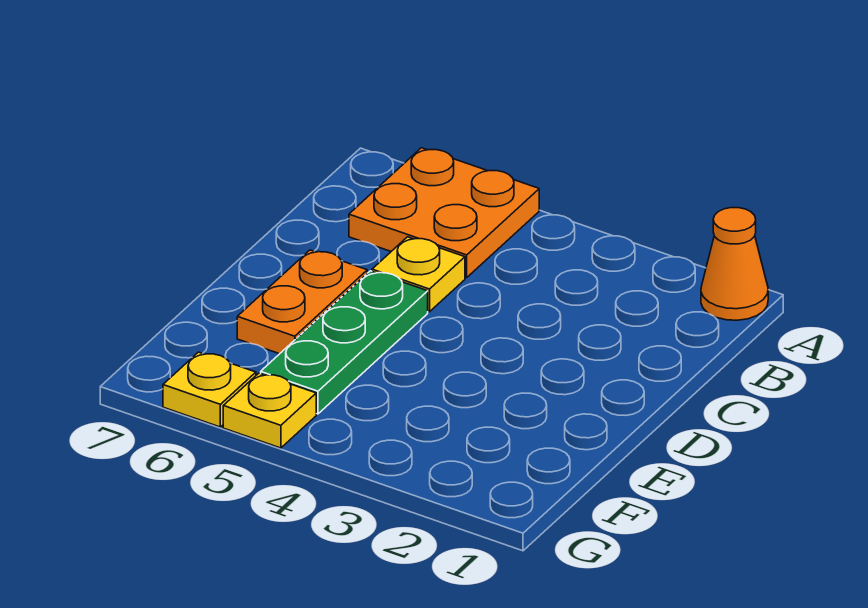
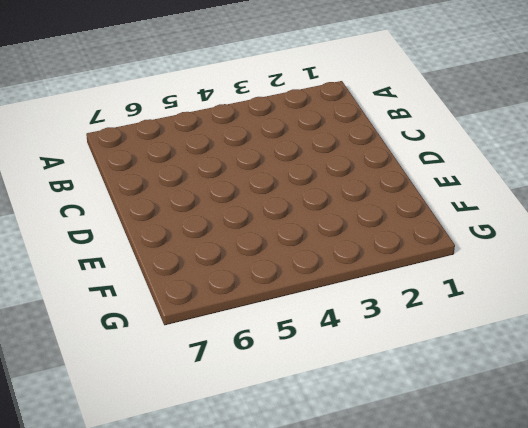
none -> orange cone A1 level 1
none -> orange plate A5:B6 level 1

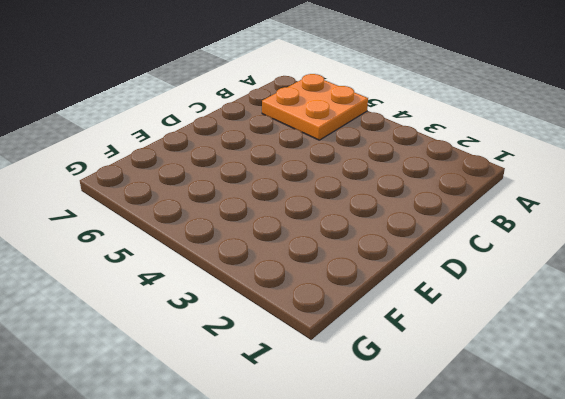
none -> orange cone A1 level 1
none -> yellow plate C5 level 1

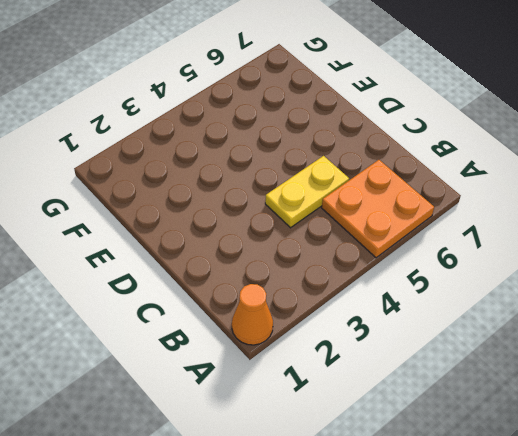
yellow plate C4:C5 level 1 -> yellow plate C5 level 1
none -> green plate D5:F5 level 1
none -> orange plate D6:E6 level 1

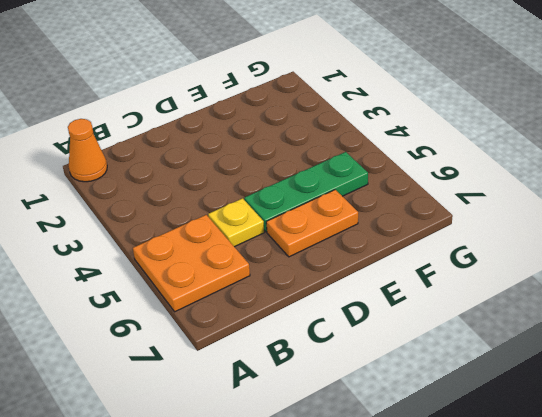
none -> yellow plate G5 level 1
none -> yellow plate G6 level 1

